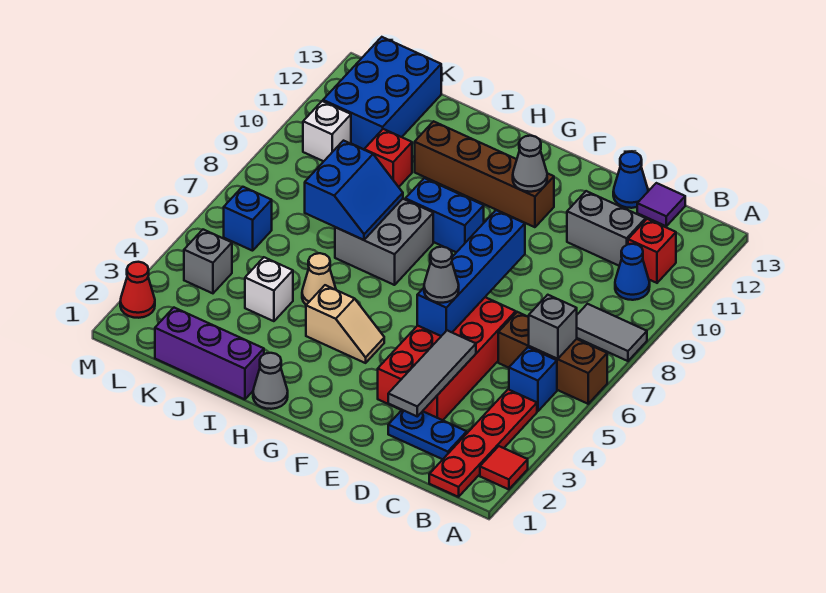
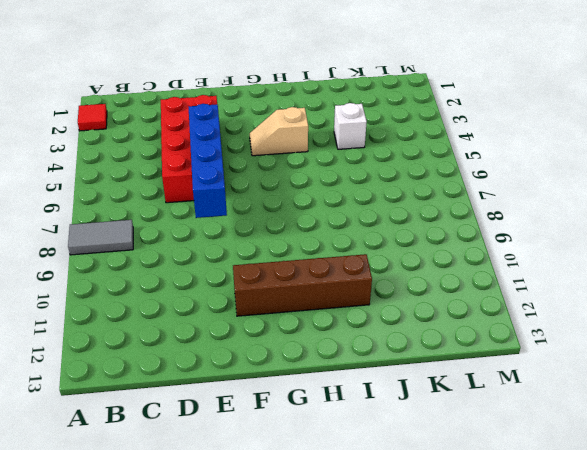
none -> brown brick A6:C6 level 1
none -> red plate B1:B4 level 1
none -> blue brick B5 level 1
none -> blue cone B10 level 1

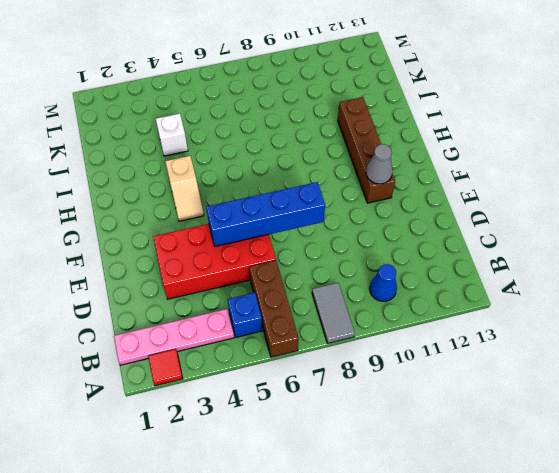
pink plate B1:B4 level 1 -> red plate B1:B4 level 1
none -> red brick B11 level 1
none -> blue plate C2:D2 level 1
none -> grey brick C11:D11 level 1
none -> purple tile C13 level 1

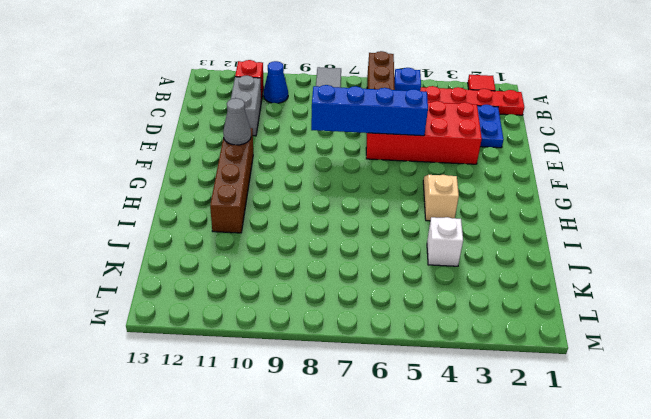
none -> purple tile C13 level 1
none -> blue cone D13 level 1
none -> blue brick G9:H9 level 1
none -> grey cone H1 level 1

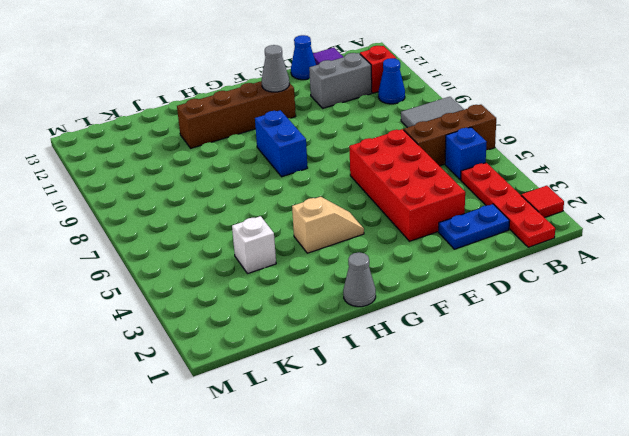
blue brick G8:G9 level 1 -> blue brick G9:H9 level 1
none -> grey brick H7:I8 level 1
none -> purple brick I1:K1 level 1
none -> tan cone I5 level 1
none -> red brick J10 level 1

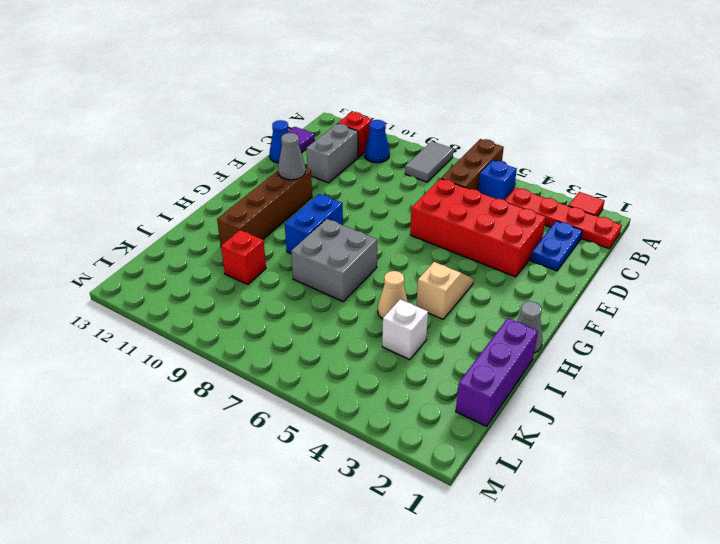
none -> blue brick K11:L13 level 1
none -> grey brick L4 level 1
none -> blue brick L6 level 1
none -> white brick L10 level 1

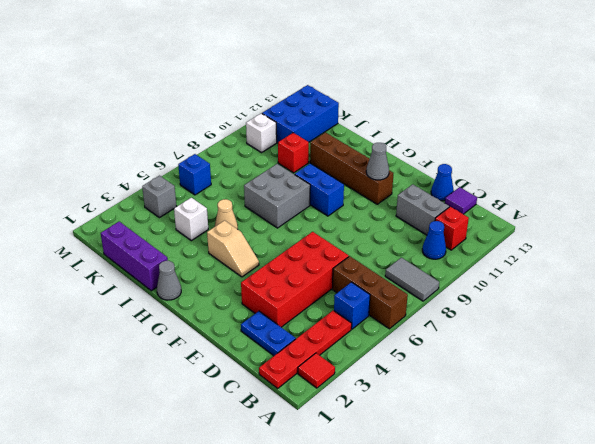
none -> red cone M2 level 1
none -> grey brick B6 level 2
none -> grey tile D2:D4 level 2
none -> blue brick E5:E8 level 2

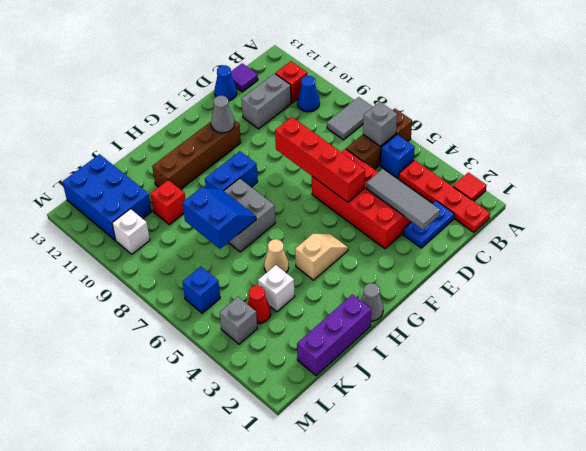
red brick E5:E8 level 2 -> blue brick E5:E8 level 2
red cone K4 level 1 -> red cone M2 level 1
none -> grey cone E5 level 3

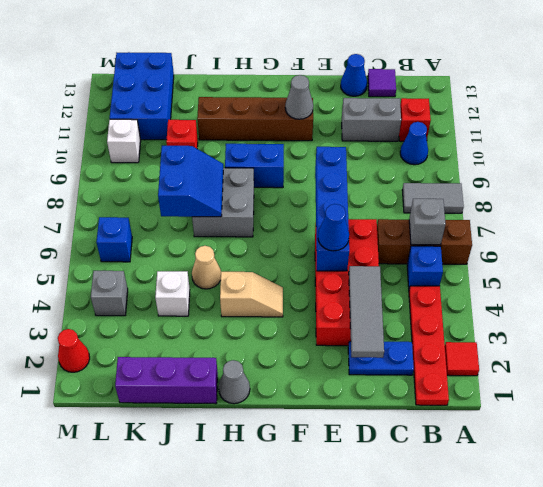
blue cone E5 level 3 -> grey cone E5 level 3

